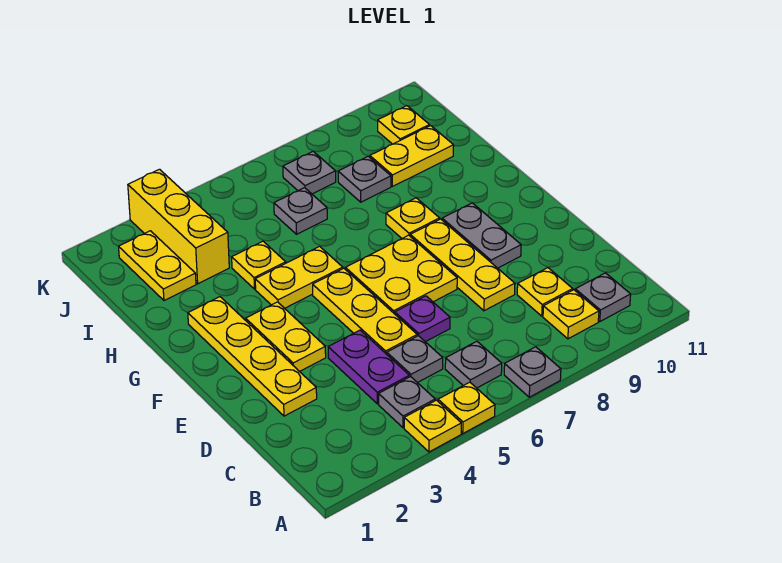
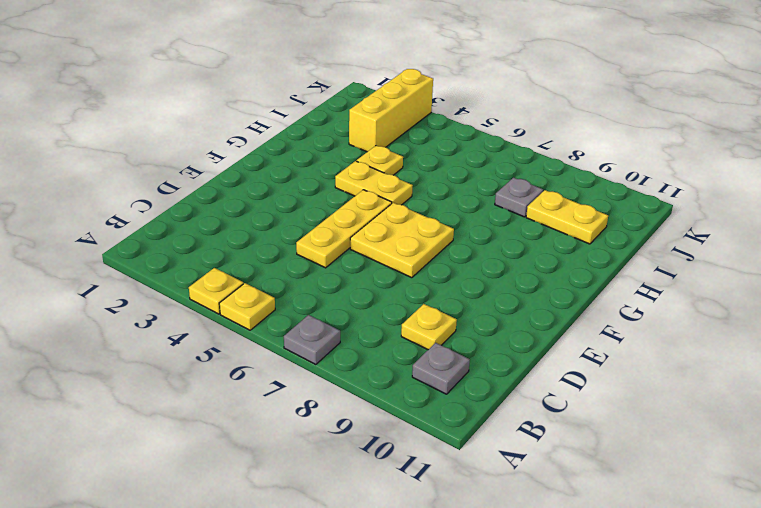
none -> grey plate B4 level 1
none -> grey plate B6 level 1
none -> yellow plate B9 level 1

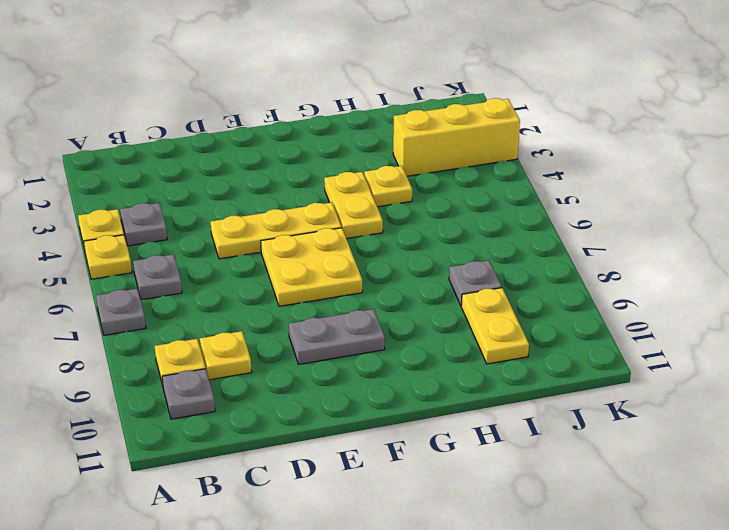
none -> purple plate C4:D4 level 1
none -> grey plate C5 level 1
none -> yellow plate D2:G2 level 1

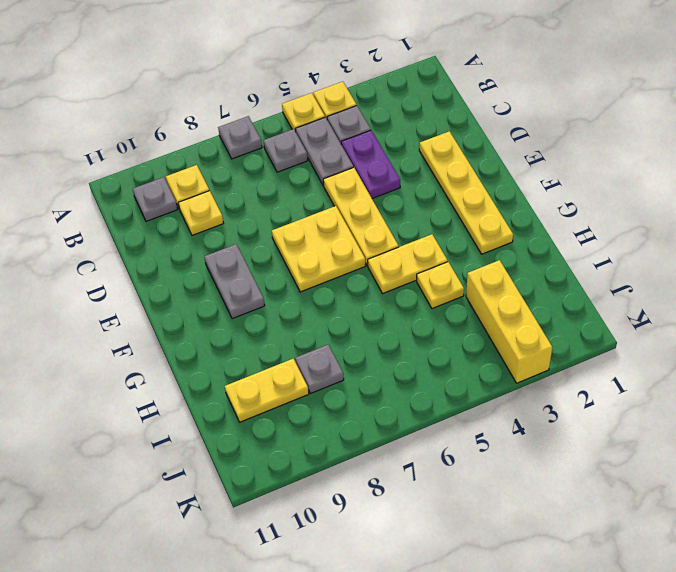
grey plate B5:C5 level 1 -> grey plate C5 level 1
none -> purple plate D6 level 1
none -> yellow plate D8:F8 level 1
none -> yellow plate E3:F3 level 1

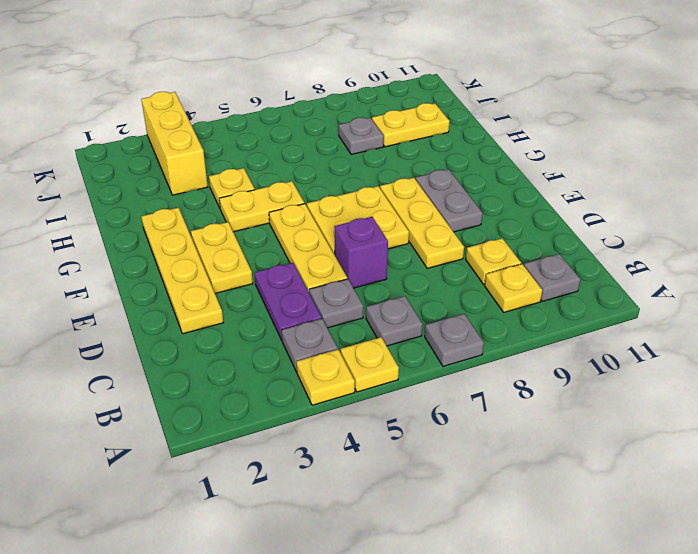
purple brick D6 level 1 -> purple plate D6 level 1
none -> yellow plate G8 level 1
none -> yellow plate I2:J2 level 1
none -> grey plate I6 level 1

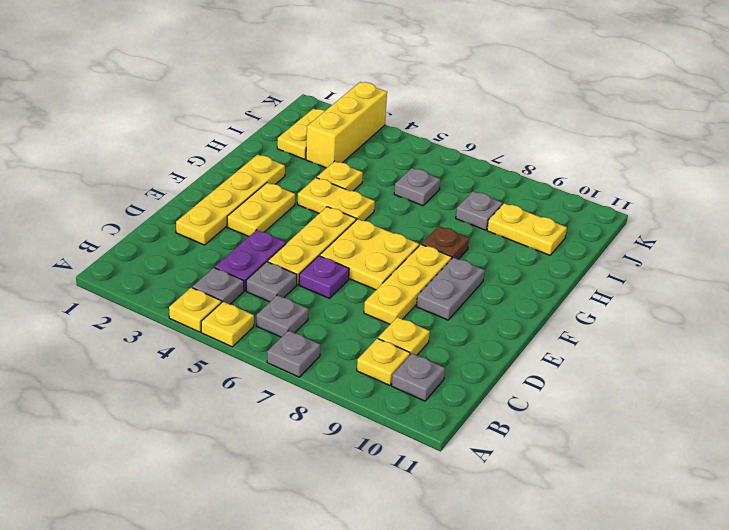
brown plate G8 level 1 -> yellow plate G8 level 1
none -> grey plate J7 level 1
none -> yellow plate J10 level 1

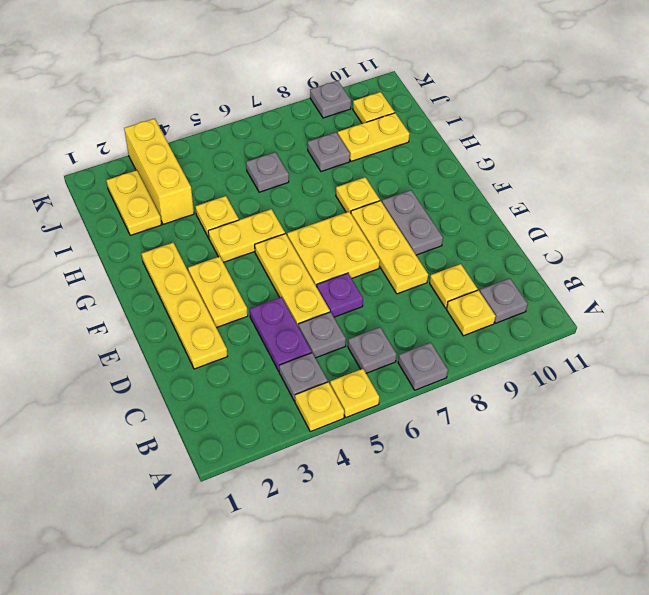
grey plate K9 level 1 -> grey plate J7 level 1

